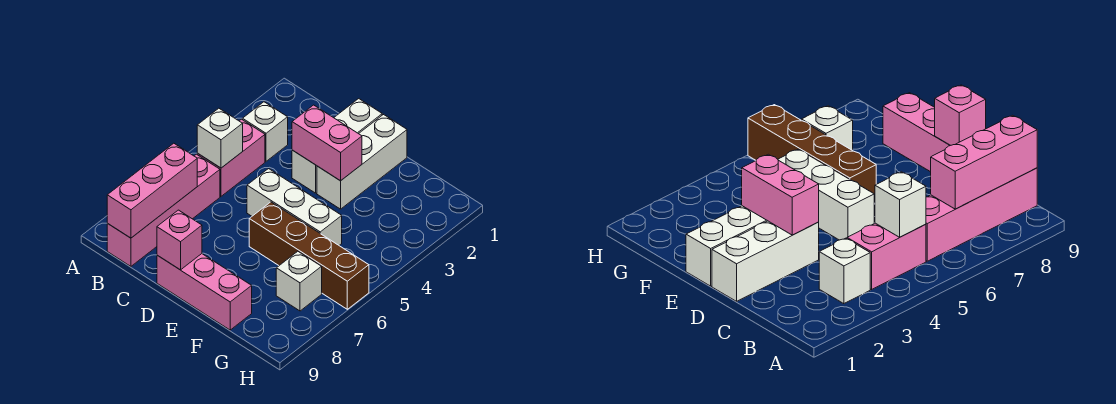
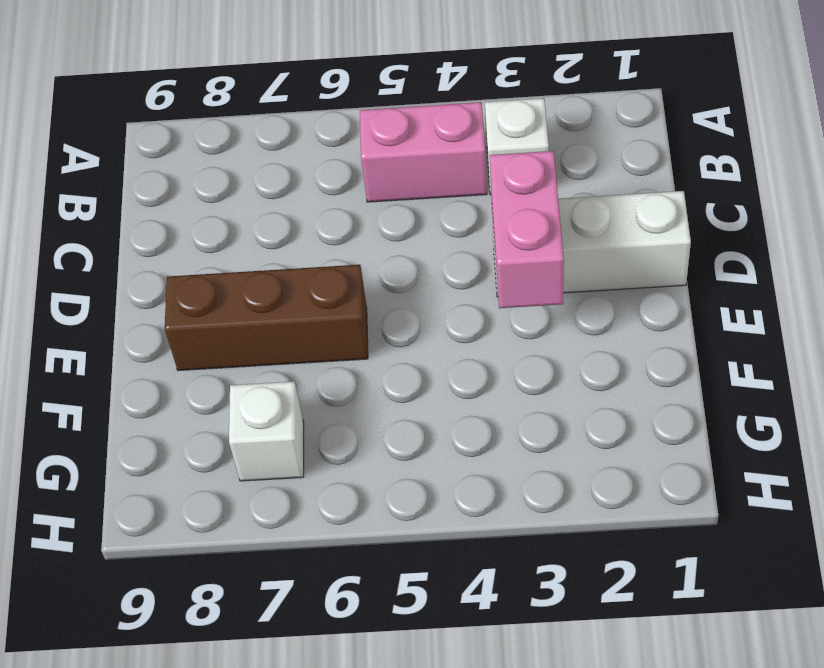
brown brick E6:E8 level 1 -> brown brick E6:H6 level 1
none -> pink brick B6:B9 level 1
none -> white brick D5:F5 level 1
none -> pink brick D9:F9 level 1

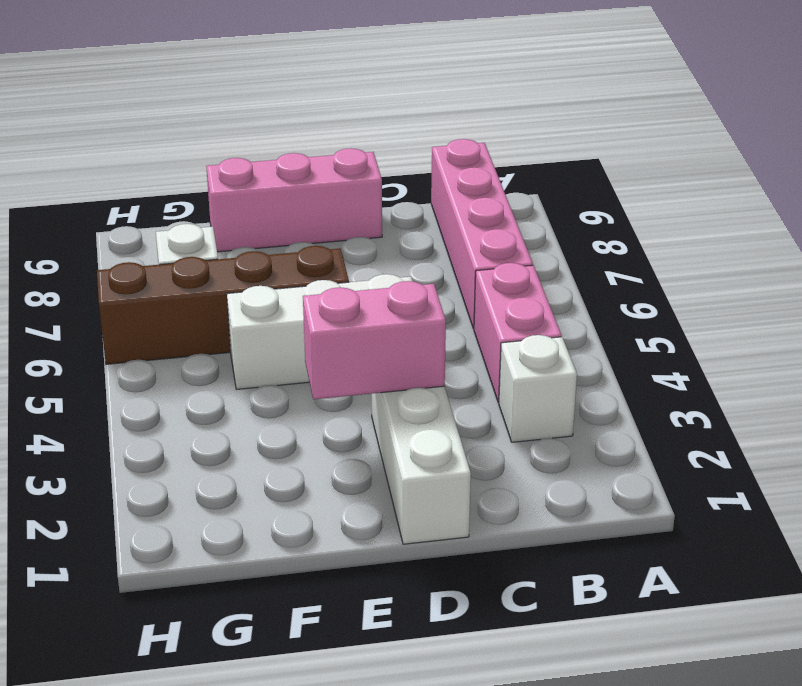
none -> white brick E1:E3 level 1
none -> white brick B5 level 2
none -> pink brick B7:B9 level 2

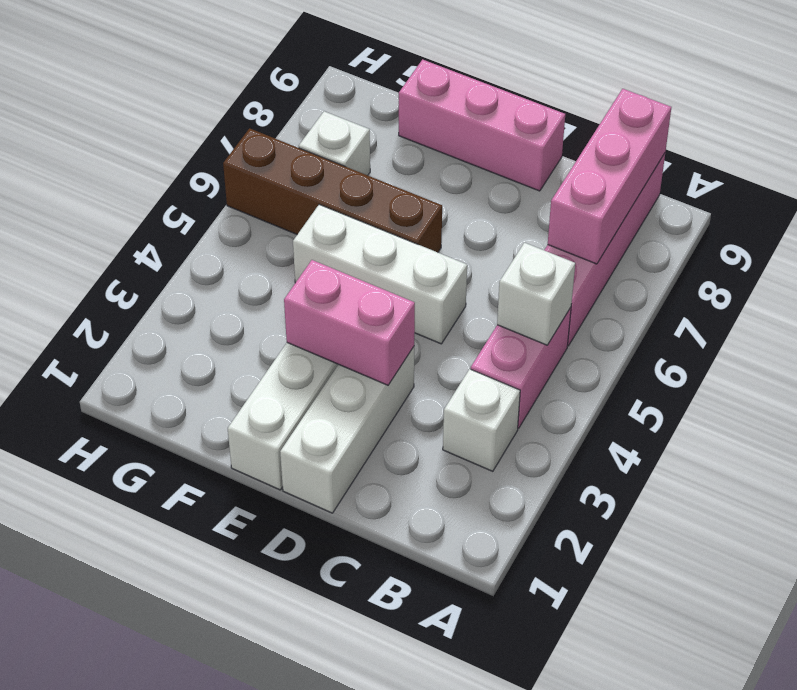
none -> pink brick D9 level 2

